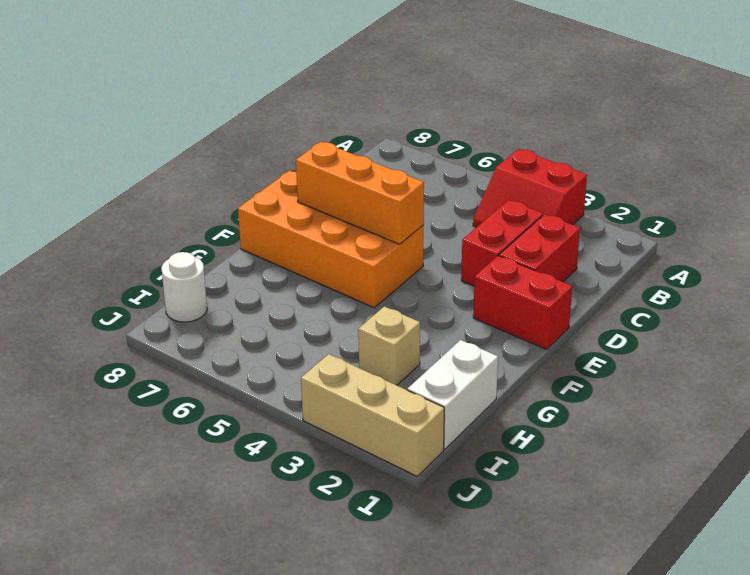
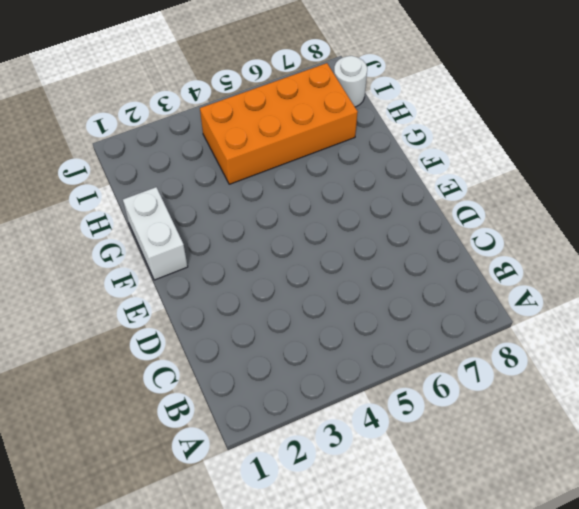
white brick F1:G1 level 1 -> white brick H1:I1 level 1
orange brick H4:I7 level 1 -> orange brick E5:F8 level 1
none -> red slope A3:B4 level 1 top A
none -> red brick C2:D2 level 1

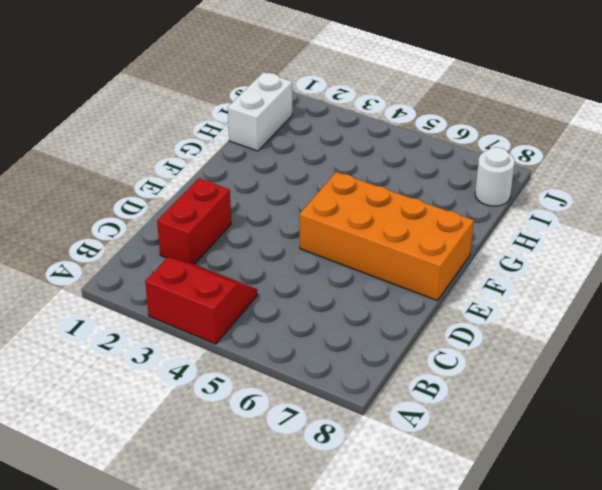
none -> red brick C3:D3 level 1
none -> red brick E1:E2 level 1

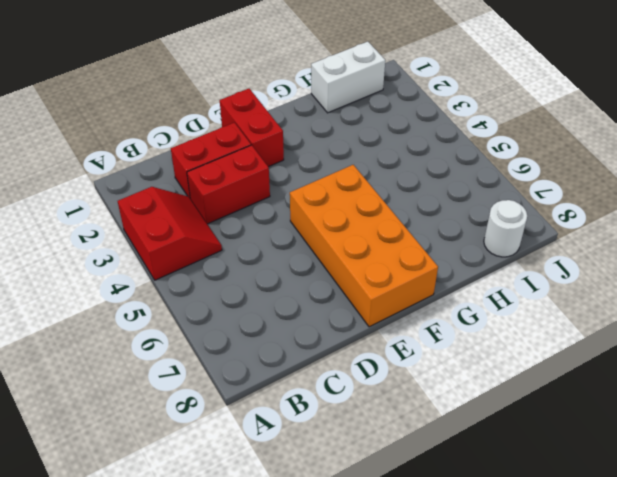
none -> tan brick H3 level 1
none -> tan brick J1:J3 level 1

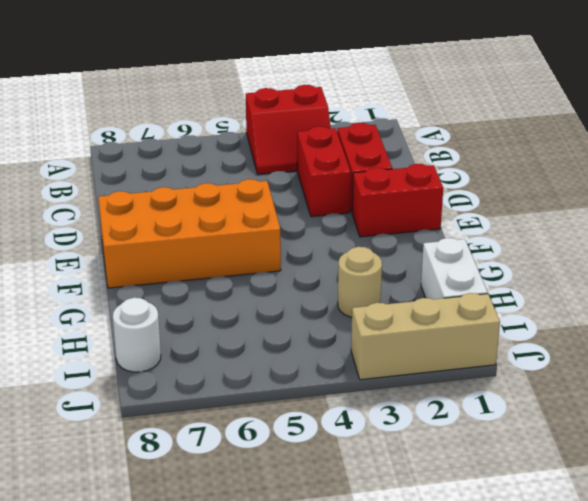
tan round brick H3 level 1 -> tan brick H3 level 1
none -> orange brick E5:E7 level 2

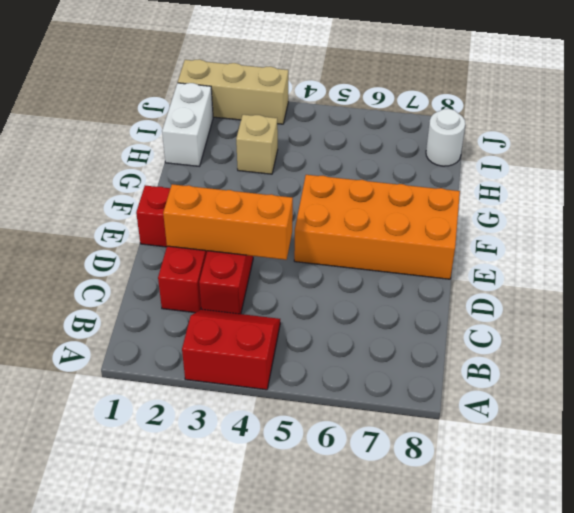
orange brick D2:D4 level 2 -> orange brick E5:E7 level 2

